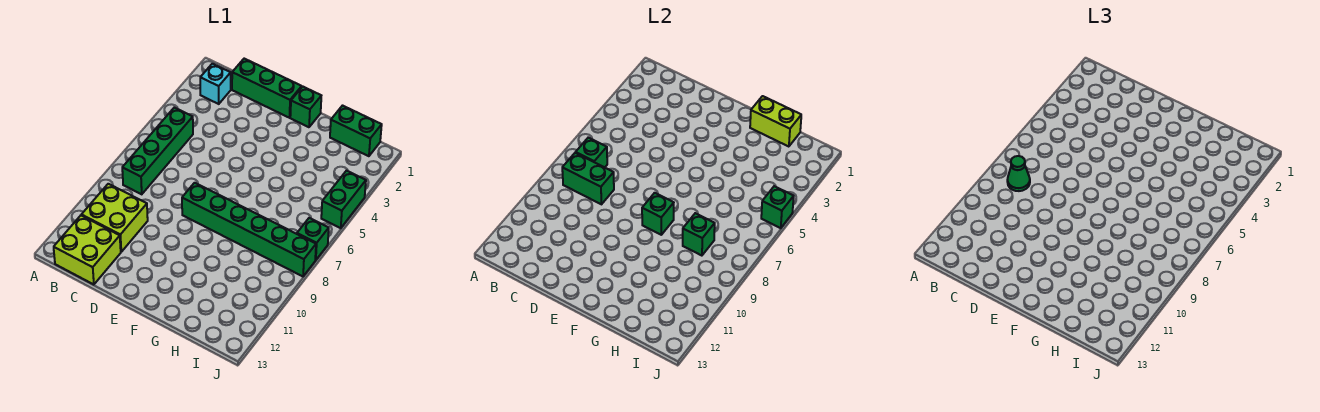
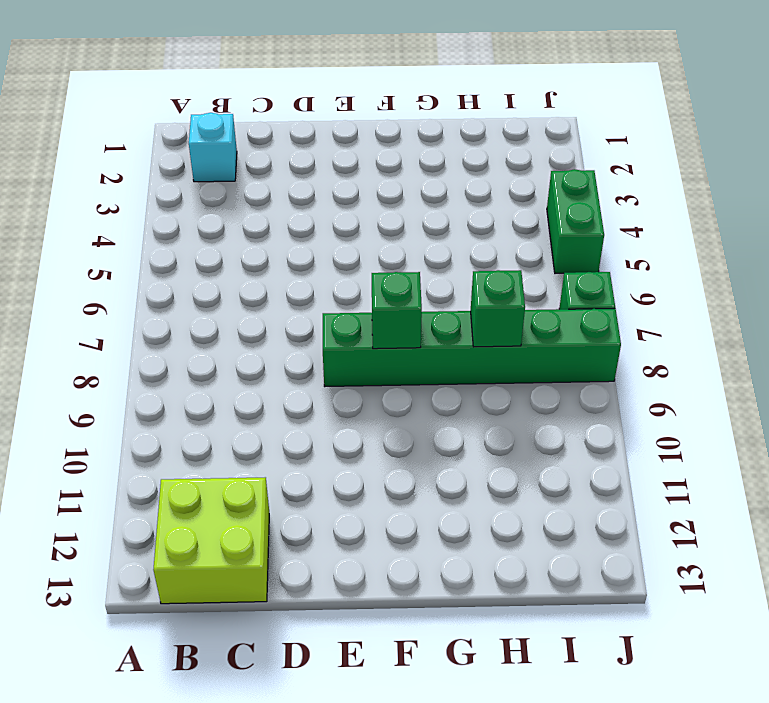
none -> green brick B5:B8 level 1
none -> lime brick B10:C11 level 1
none -> green brick C1:E1 level 1

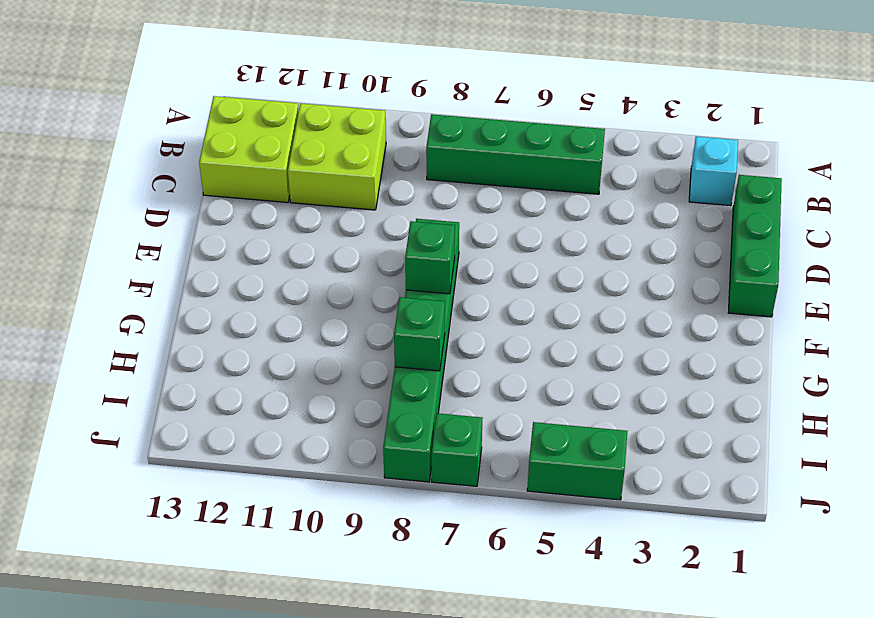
none -> green brick F1 level 1
none -> green brick H1:I1 level 1
none -> green brick B7 level 2

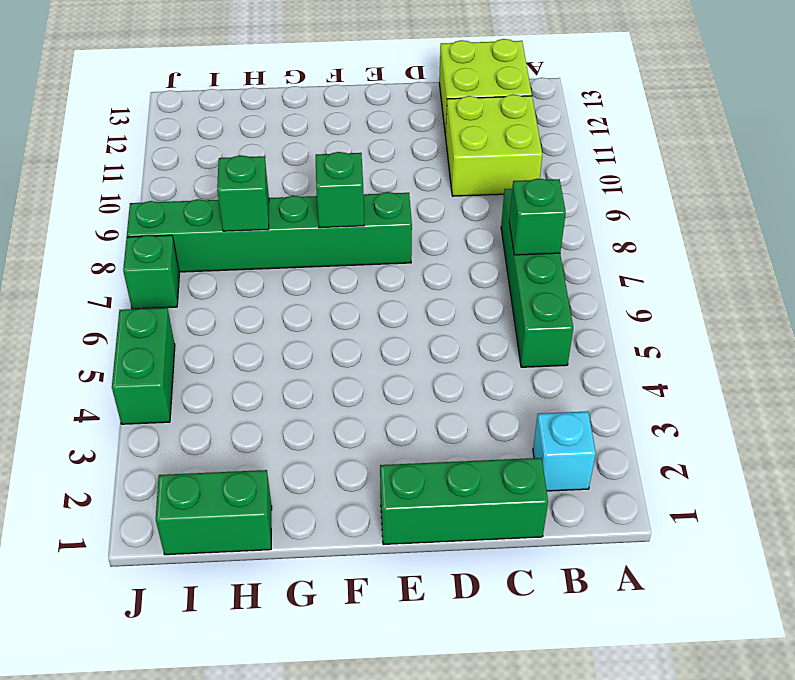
none -> green brick F1 level 1
none -> green brick B8:C8 level 2
none -> lime brick G1:H1 level 2

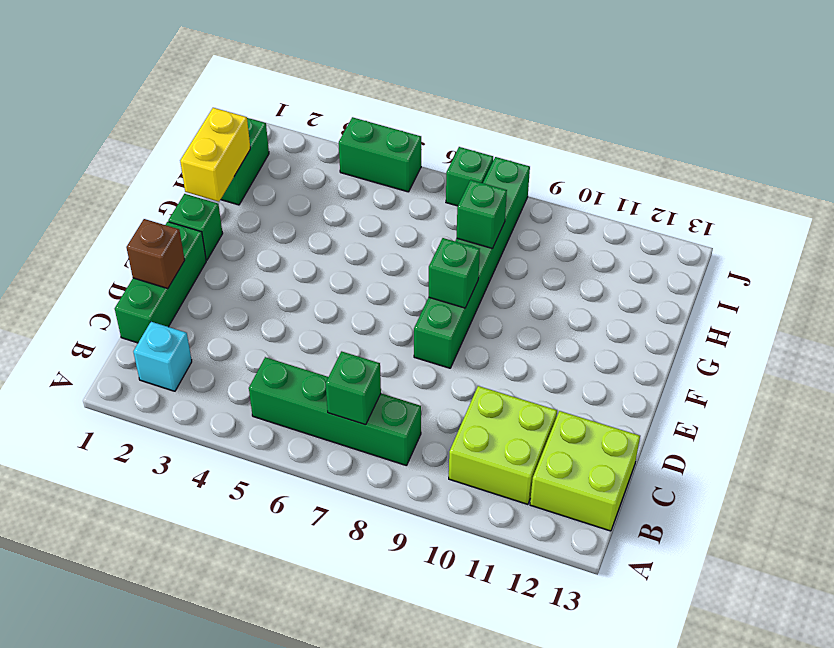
brown brick D1 level 2 -> none
yellow brick G1:H1 level 2 -> lime brick G1:H1 level 2
none -> green brick B8:C8 level 2
none -> green brick J5 level 2
none -> green cone B8 level 3

